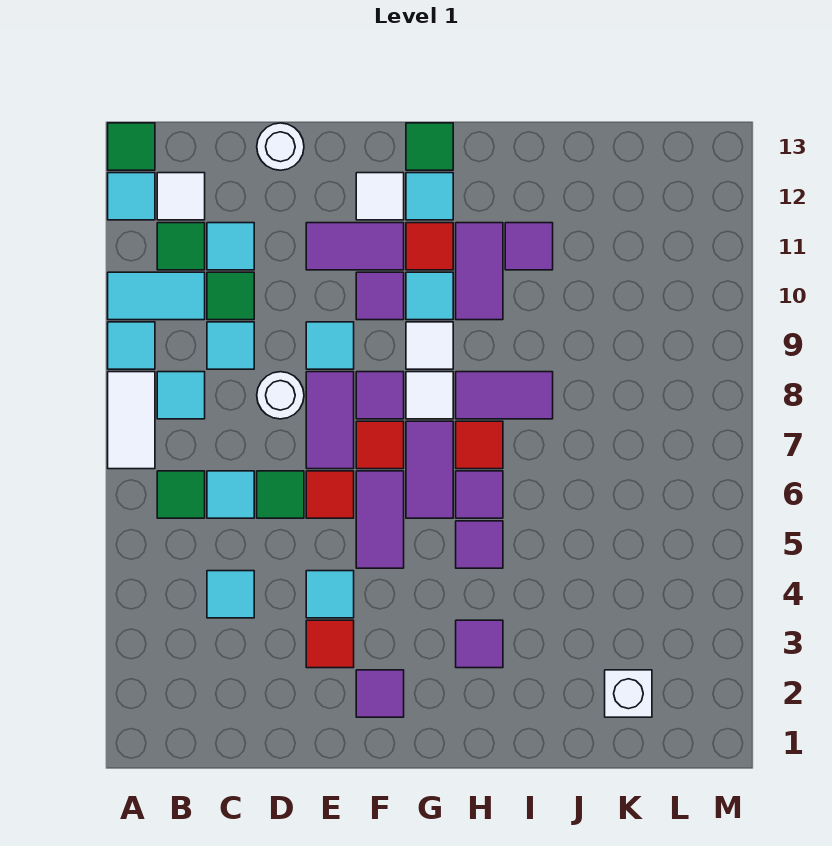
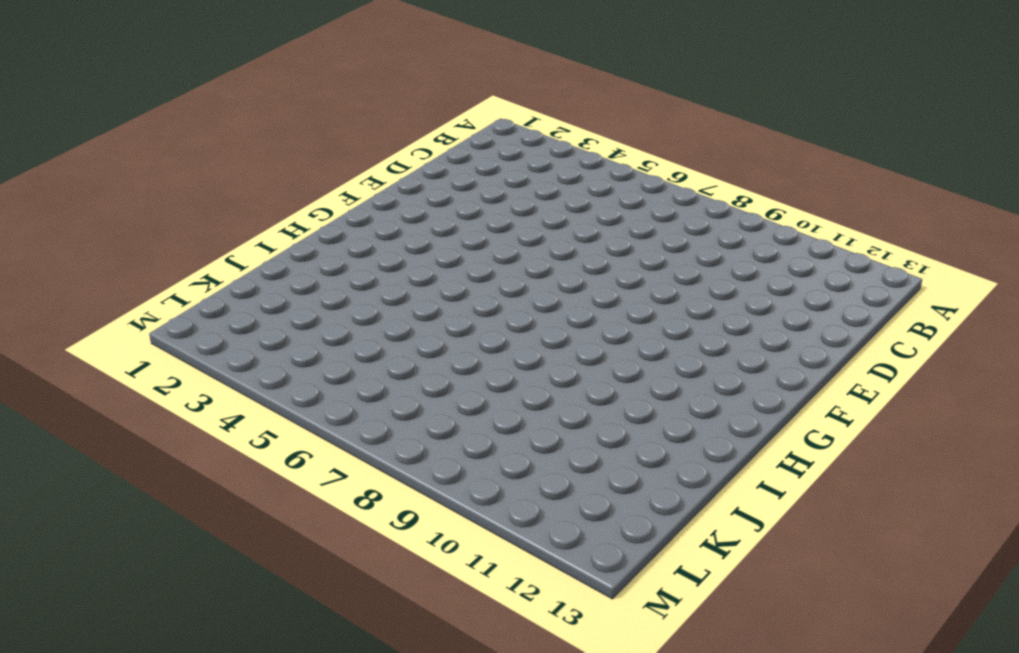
none -> white tile A7:A8 level 1
none -> cyan tile A9 level 1
none -> cyan tile A10:B10 level 1
none -> cyan tile A12 level 1

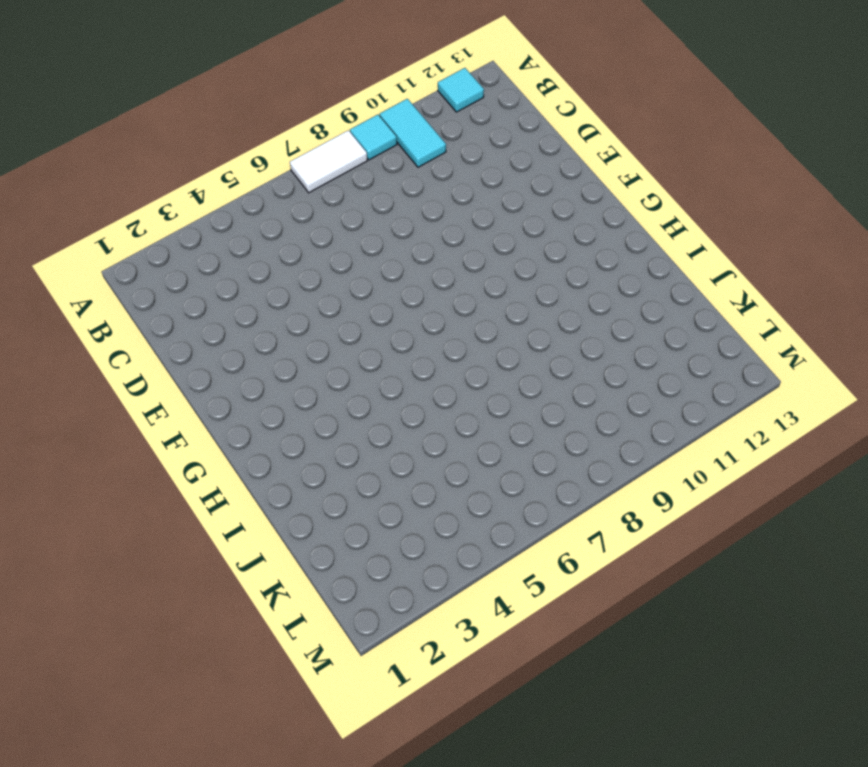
none -> green tile A13 level 1
none -> green tile B6 level 1
none -> cyan tile B8 level 1
none -> green tile B11 level 1

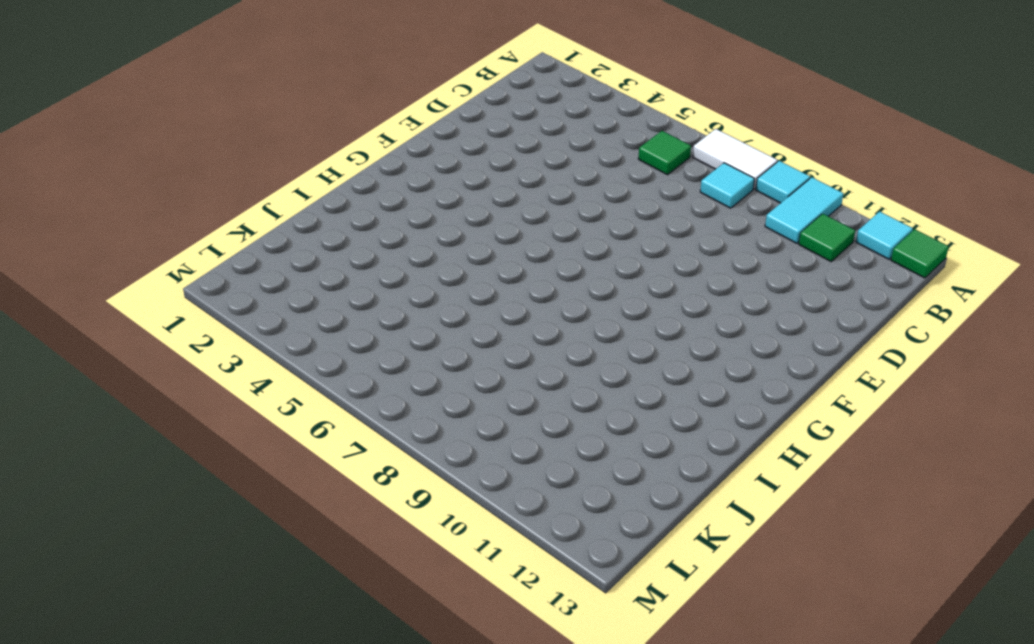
none -> white tile B12 level 1
none -> cyan tile C4 level 1
none -> cyan tile C6 level 1
none -> cyan tile C9 level 1

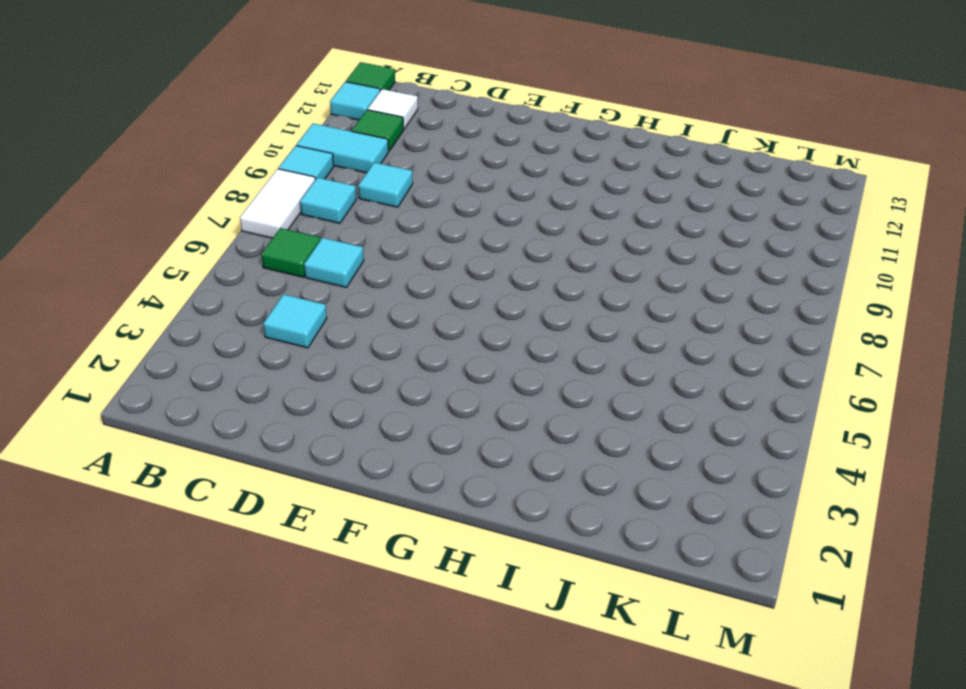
none -> green tile C10 level 1
none -> cyan tile C11 level 1
none -> green tile D6 level 1
none -> white round brick D8 level 1

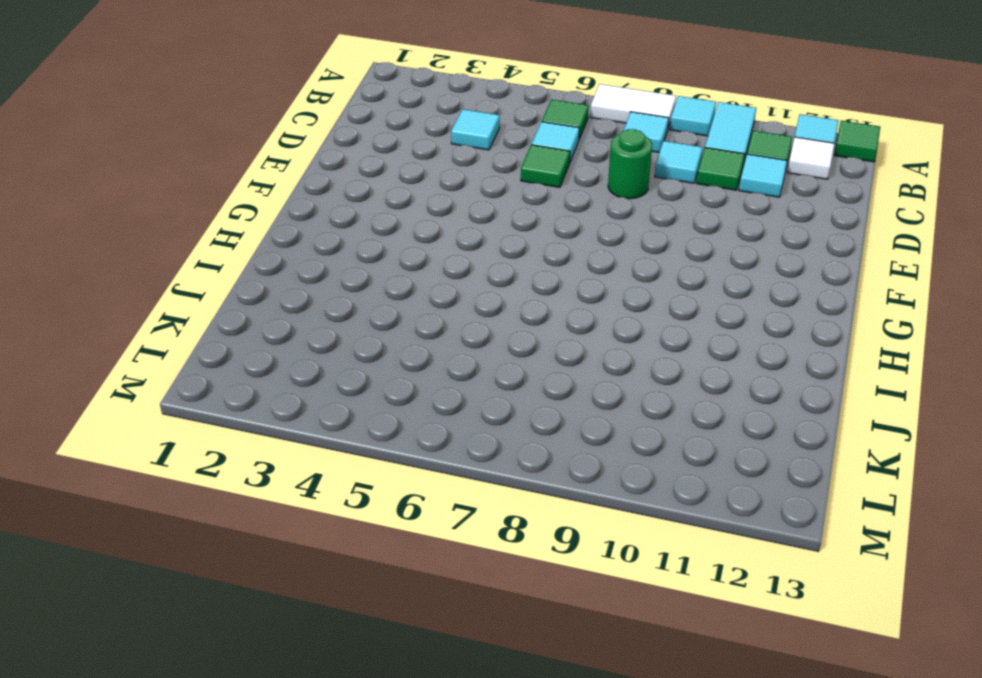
green round brick D8 level 1 -> white round brick D8 level 1
none -> white round brick D13 level 1
none -> red tile E3 level 1
none -> cyan tile E4 level 1
none -> red tile E6 level 1

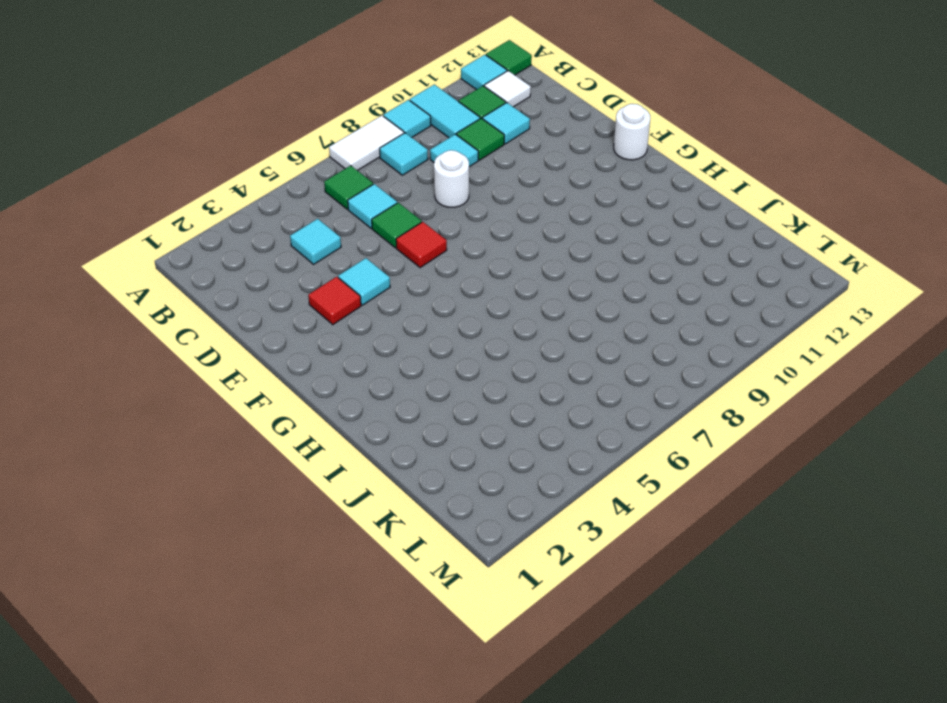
white round brick F13 level 1 -> white round brick D13 level 1
none -> purple tile E7:E8 level 1
none -> cyan tile E9 level 1
none -> purple tile E11:F11 level 1
none -> purple tile F2 level 1

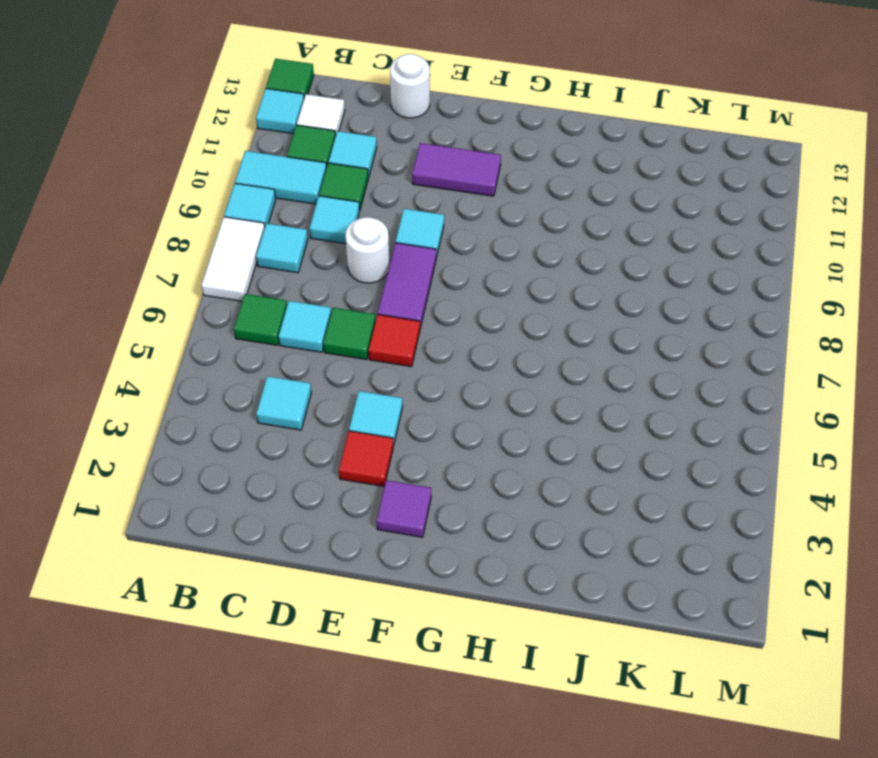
none -> purple tile F5:F6 level 1
none -> red tile F7 level 1
none -> purple tile F8 level 1
none -> purple tile F10 level 1

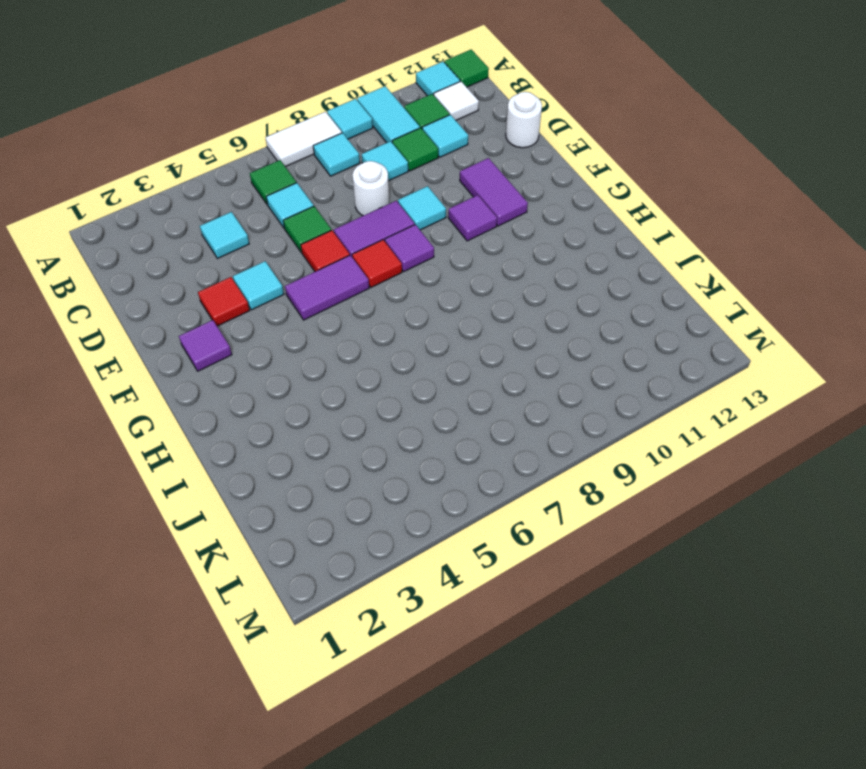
none -> white tile F12 level 1
none -> purple tile G6:G7 level 1
none -> white tile G8 level 1
none -> white tile G9 level 1

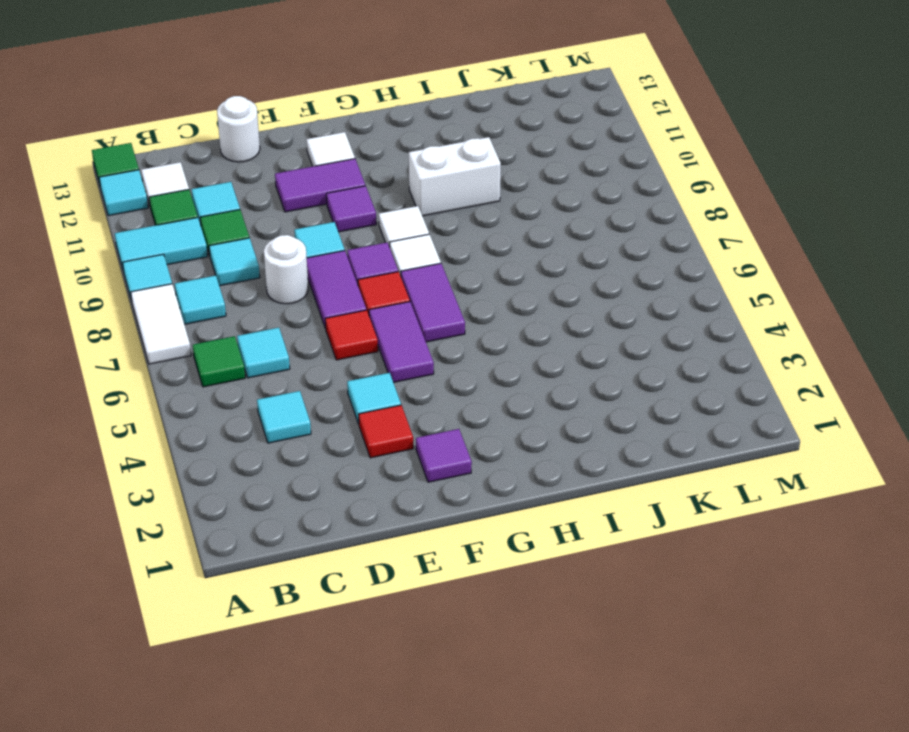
white brick H10:I10 level 1 -> purple tile H10:H11 level 1
none -> green tile D6 level 1
none -> cyan tile G10 level 1
none -> red tile G11 level 1
none -> cyan tile G12 level 1

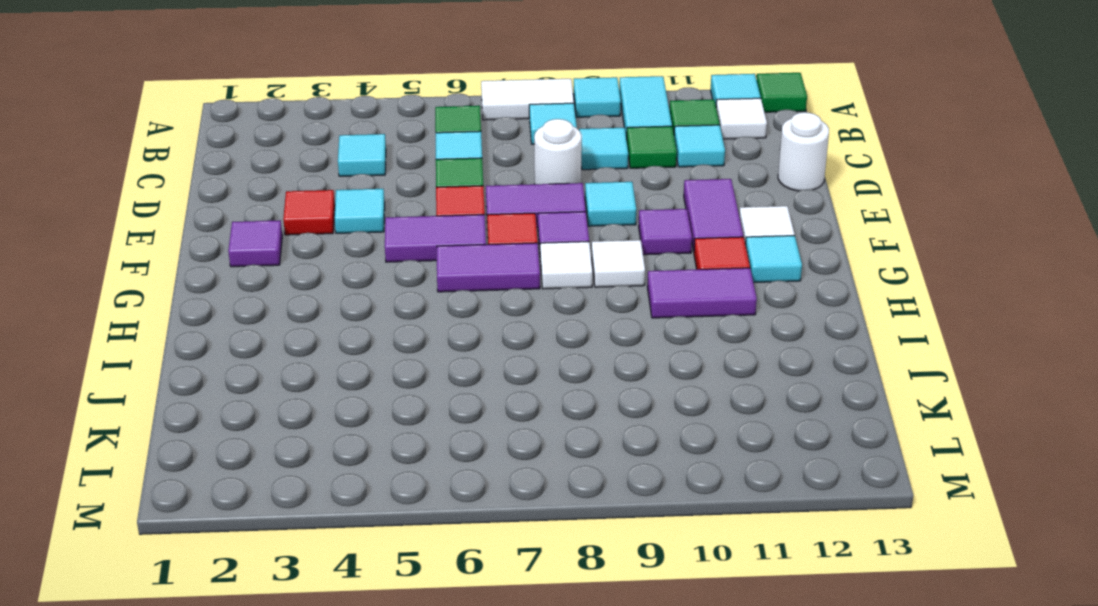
none -> cyan tile G10 level 1
none -> green tile G13 level 1
none -> purple tile H3 level 1
none -> purple tile H5 level 1

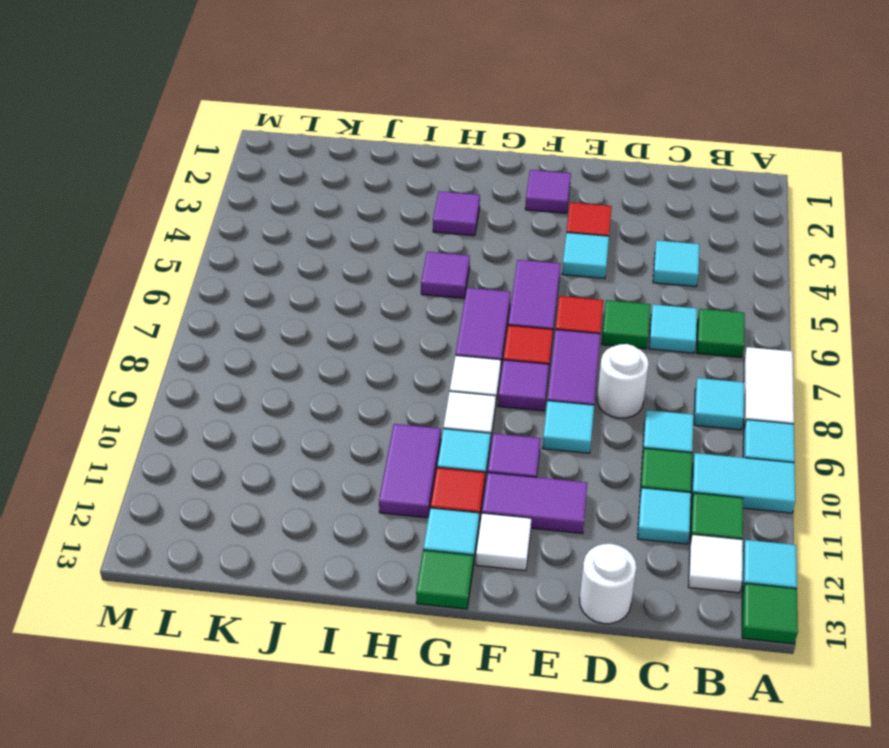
none -> purple tile H6 level 1
none -> red tile H7 level 1
none -> purple tile H8:I8 level 1
none -> purple tile I11 level 1

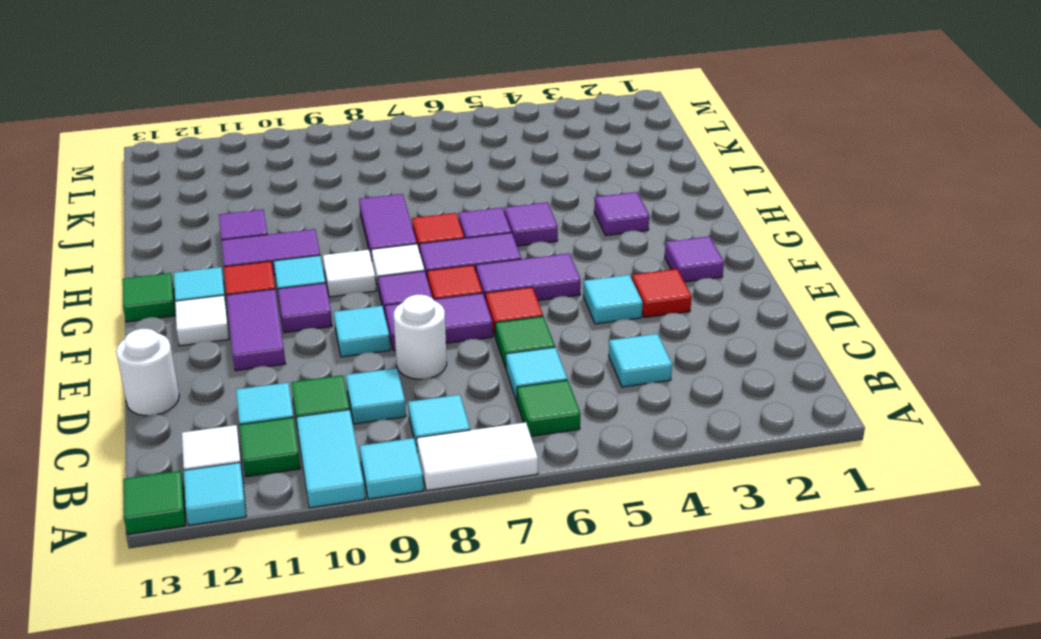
none -> white brick K2 level 1

